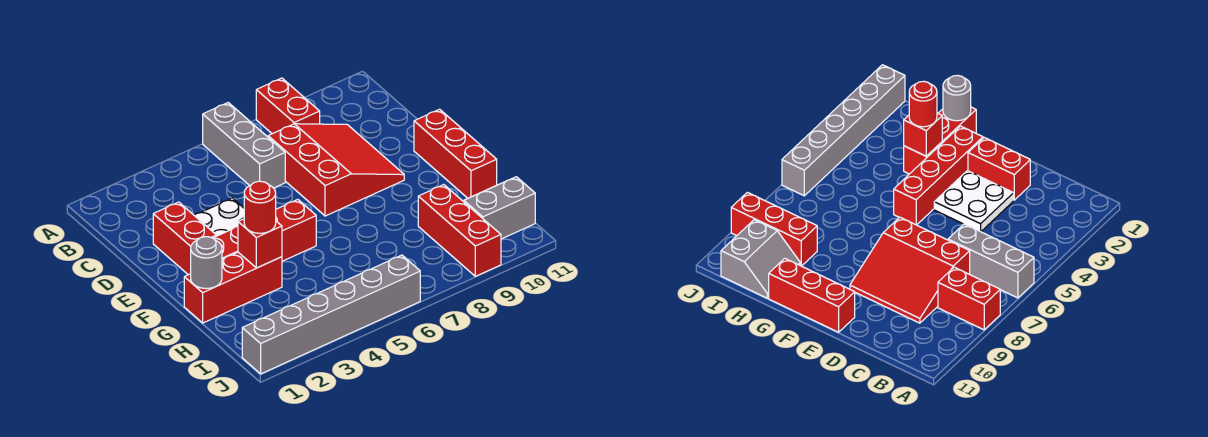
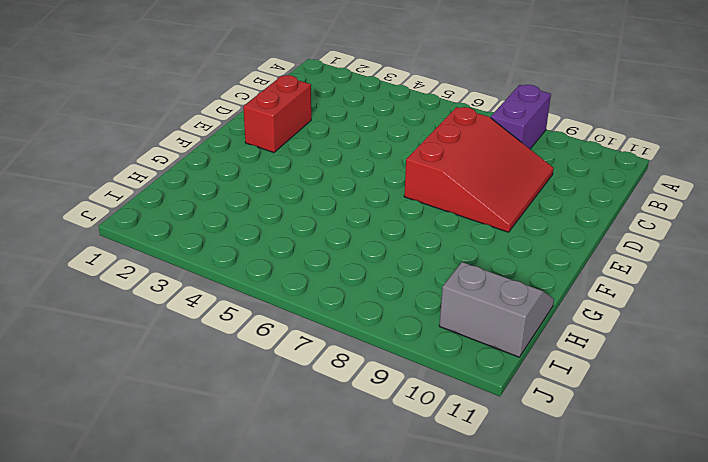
purple brick A8:B8 level 1 -> red brick A8:B8 level 1
none -> grey brick A6:C6 level 1
none -> white plate D3:E4 level 1
none -> red brick E11:G11 level 1

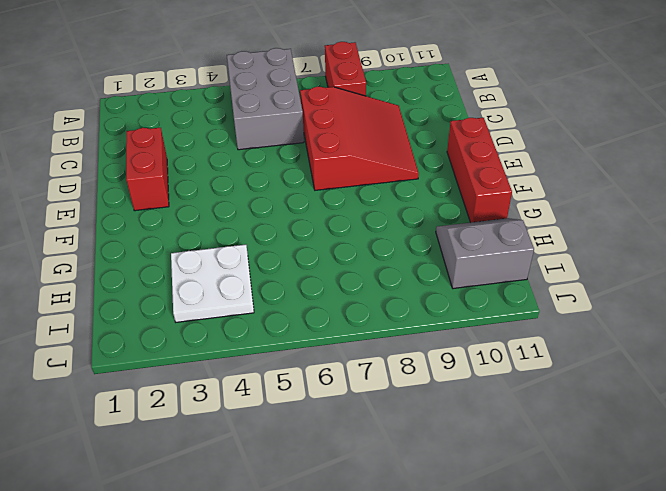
grey brick A5:C6 level 1 -> grey brick A6:C6 level 1
white plate H3:I4 level 1 -> white plate D3:E4 level 1
none -> red brick F2:F5 level 1
none -> red brick G1:G3 level 1
none -> red brick H9:J9 level 1

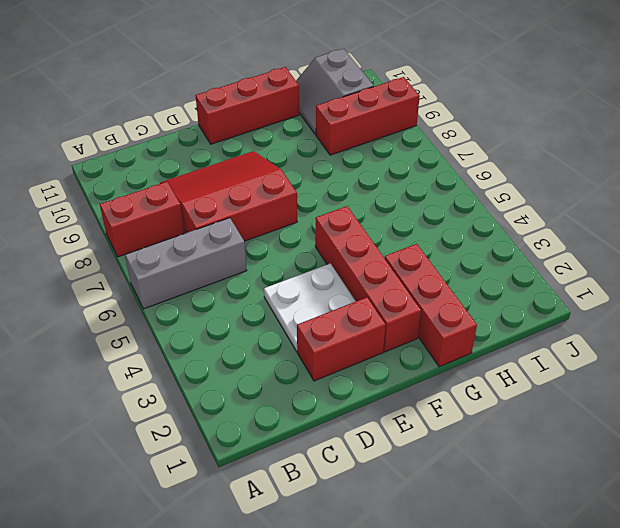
none -> grey brick J1:J6 level 1
none -> grey round brick G1 level 2
none -> red brick G3 level 2

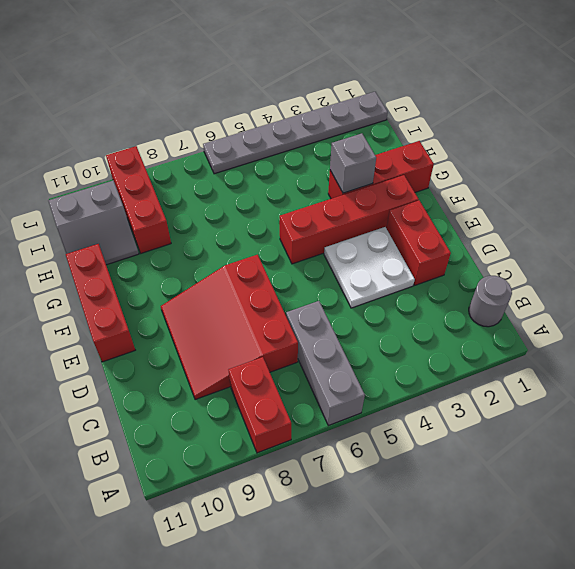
grey round brick B1 level 1 -> grey round brick G1 level 2
grey brick G3 level 2 -> red brick G3 level 2
grey plate J1:J6 level 1 -> grey brick J1:J6 level 1
none -> red round brick G3 level 3

